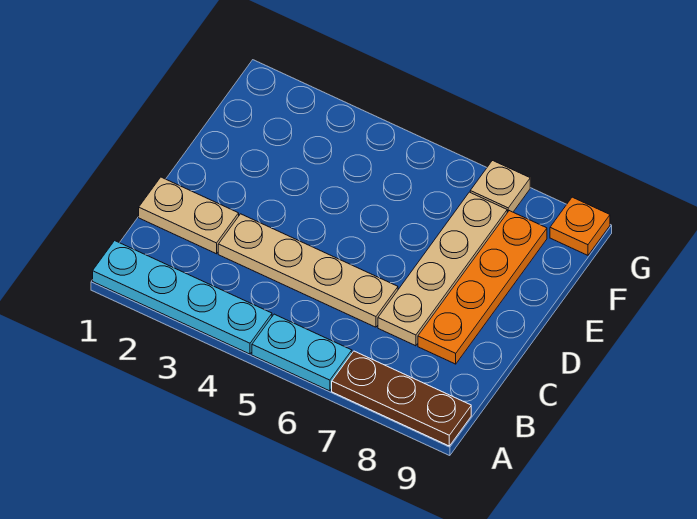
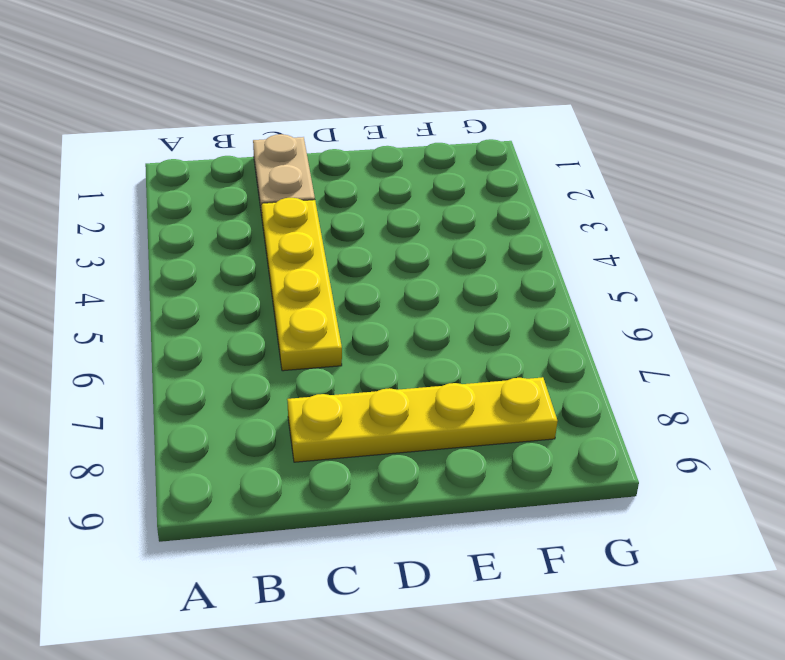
yellow plate C3:C6 level 1 -> tan plate C3:C6 level 1
yellow plate C8:F8 level 1 -> orange plate C8:F8 level 1
none -> cyan plate A1:A4 level 1
none -> cyan plate A5:A6 level 1

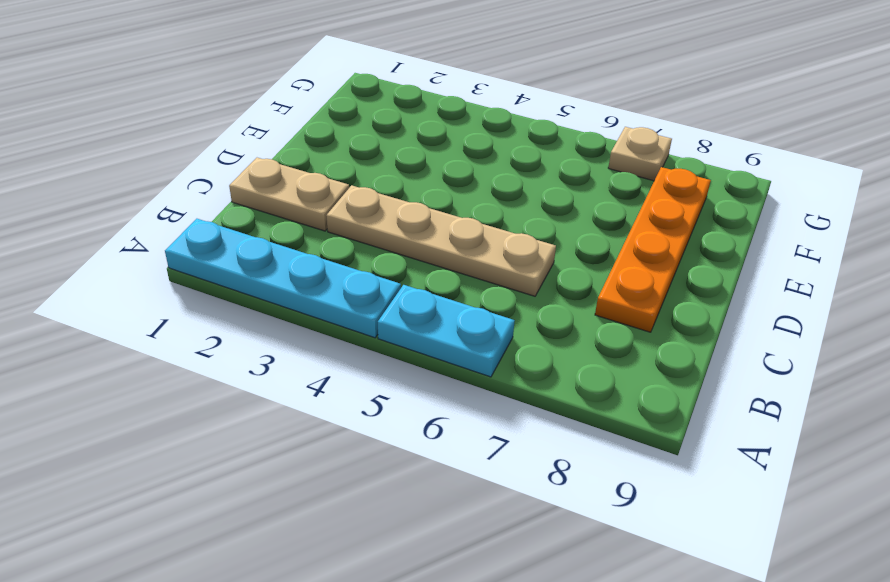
none -> brown plate A7:A9 level 1
none -> tan plate C7:F7 level 1

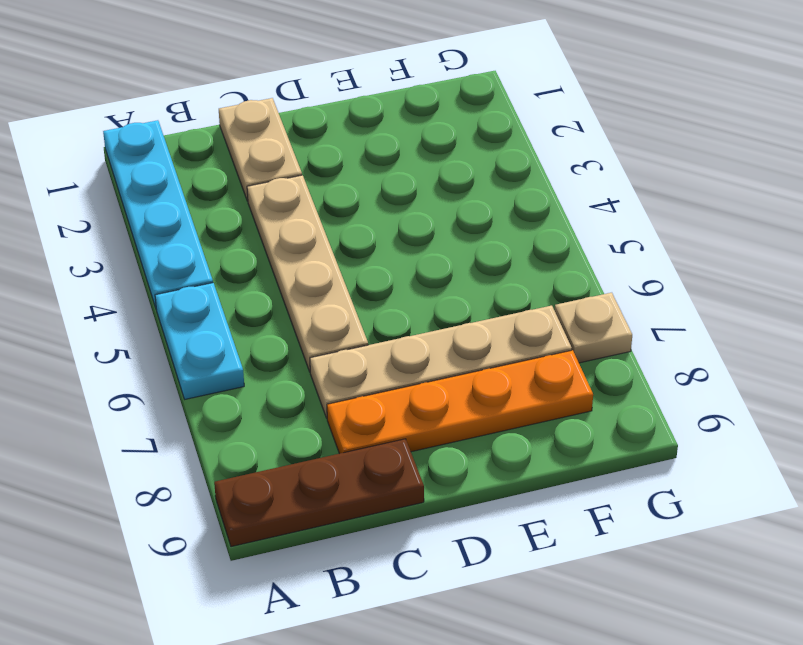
brown plate A9:C9 level 1 -> brown plate A7:A9 level 1
none -> orange plate G9 level 1

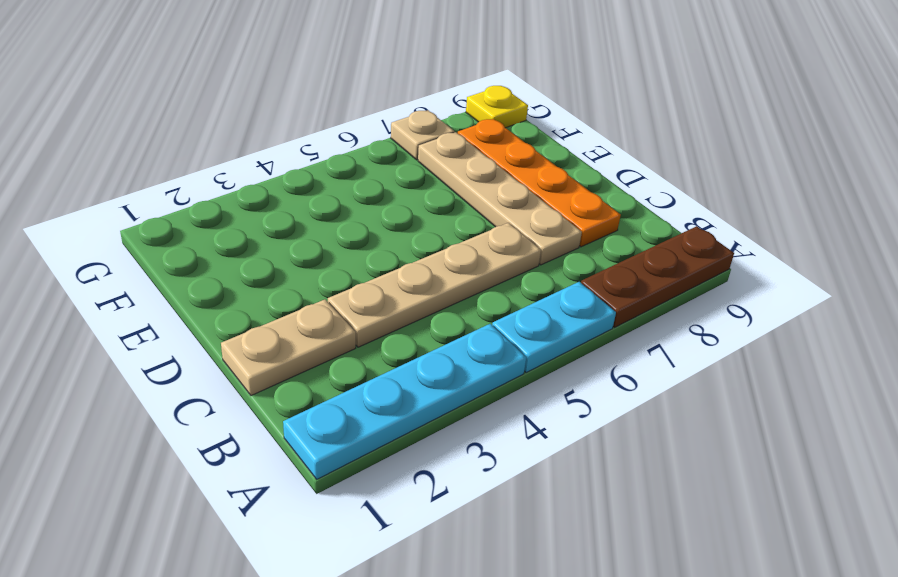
yellow plate G9 level 1 -> orange plate G9 level 1

